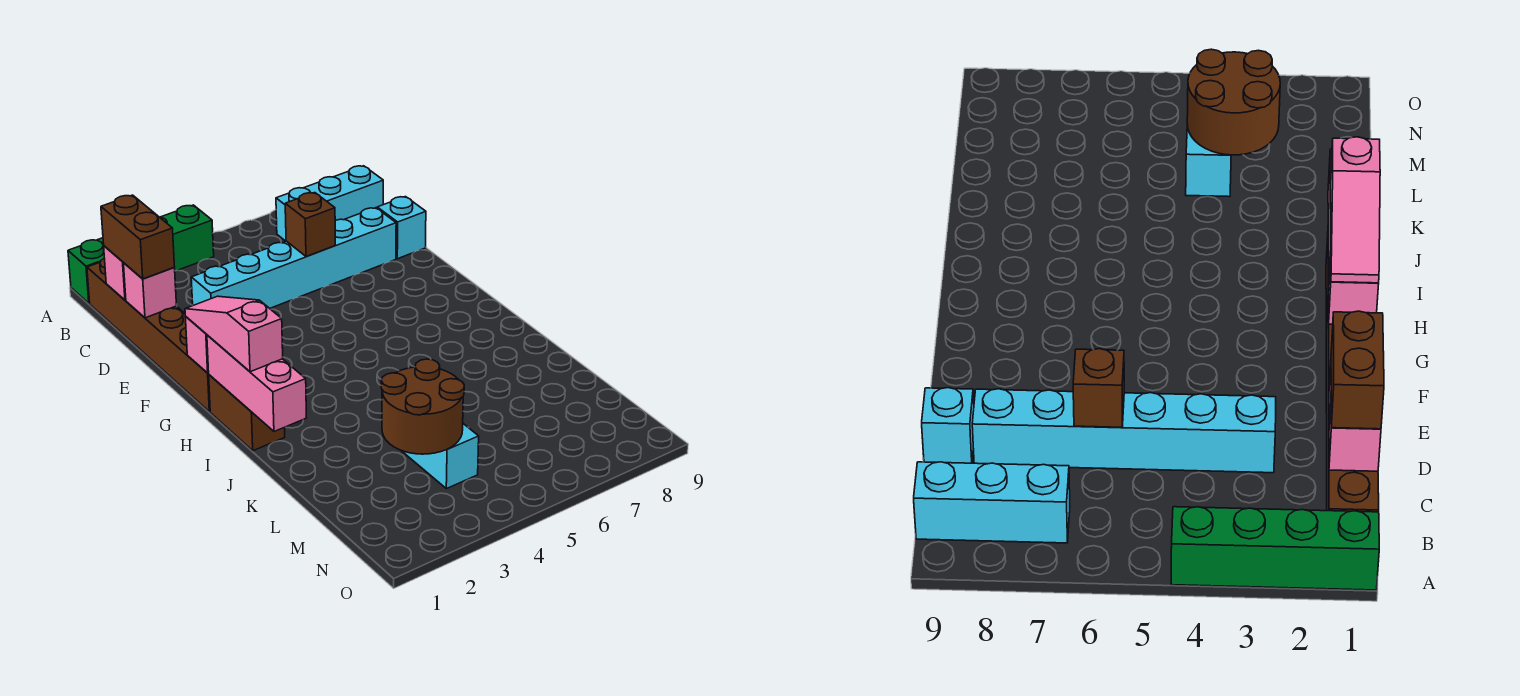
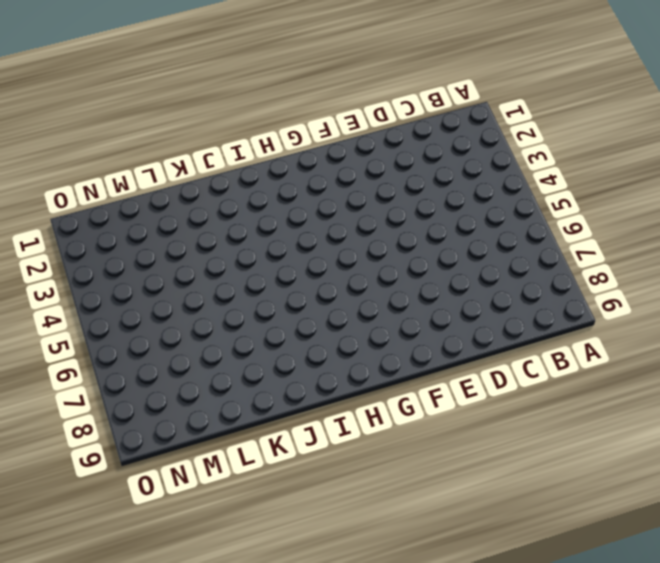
none -> green brick A1:A4 level 1
none -> brown brick B1:G1 level 1
none -> cyan brick B7:B9 level 1

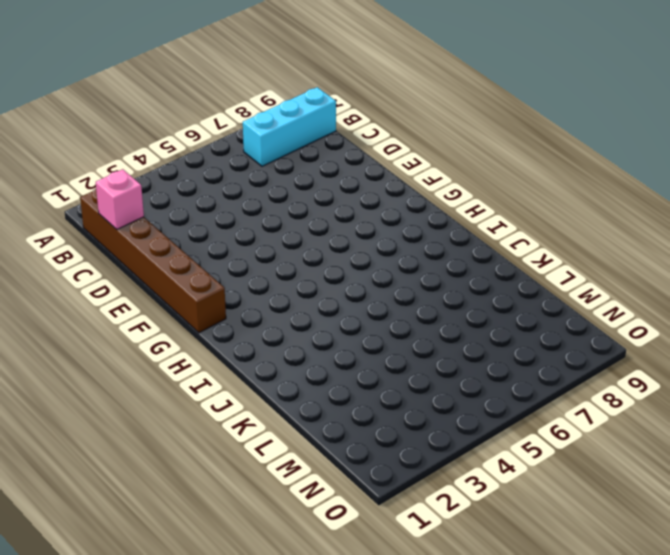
none -> green brick A1:A4 level 1
none -> cyan brick D3:D8 level 1
none -> cyan brick D9 level 1

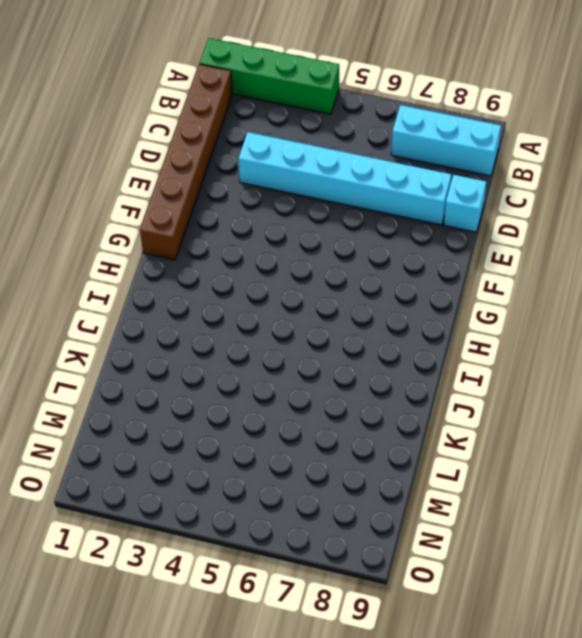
none -> brown brick H1:I1 level 1
none -> cyan brick L4:M4 level 1
none -> pink brick C1 level 2

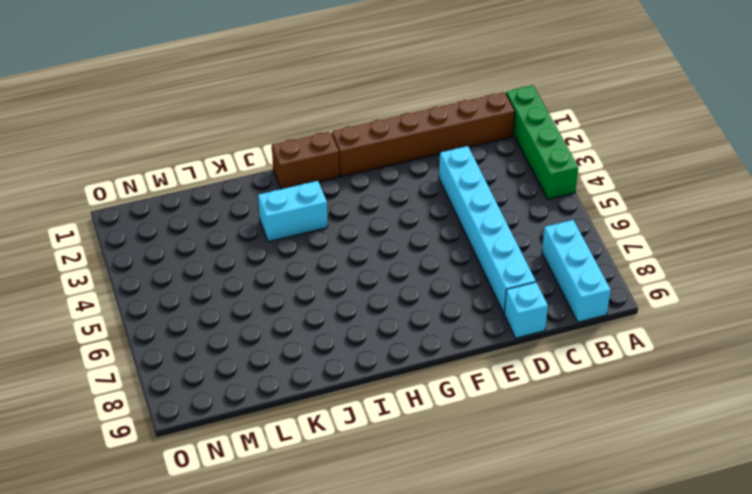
cyan brick I3:J3 level 1 -> cyan brick L4:M4 level 1
none -> pink brick C1 level 2
none -> pink brick D1 level 2
none -> brown brick D6 level 2

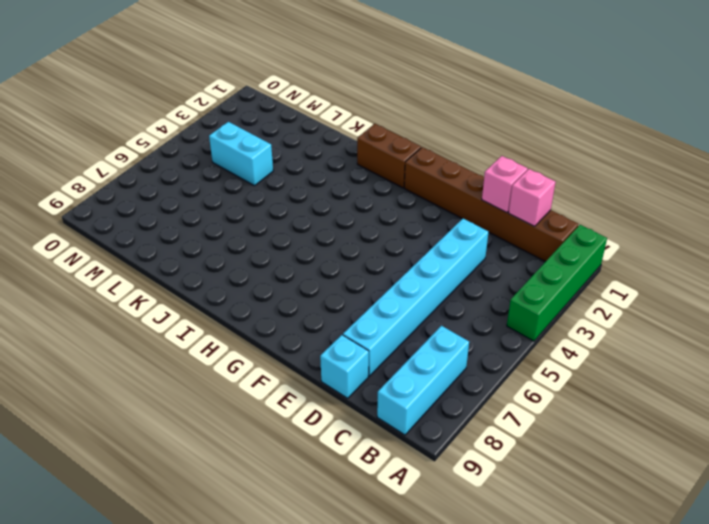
none -> brown brick D6 level 2
none -> pink brick G1 level 2
none -> pink brick H1:J1 level 2

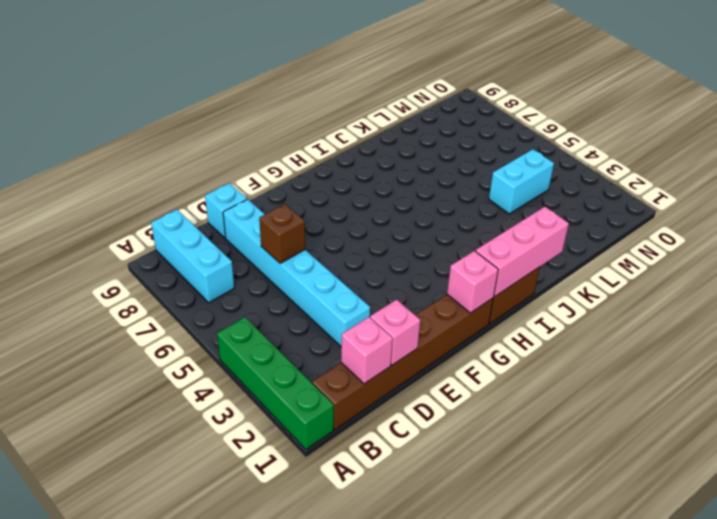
none -> brown round brick L3:M4 level 2
none -> brown brick C1:D1 level 3
none -> pink slope G1:I1 level 3 top I

